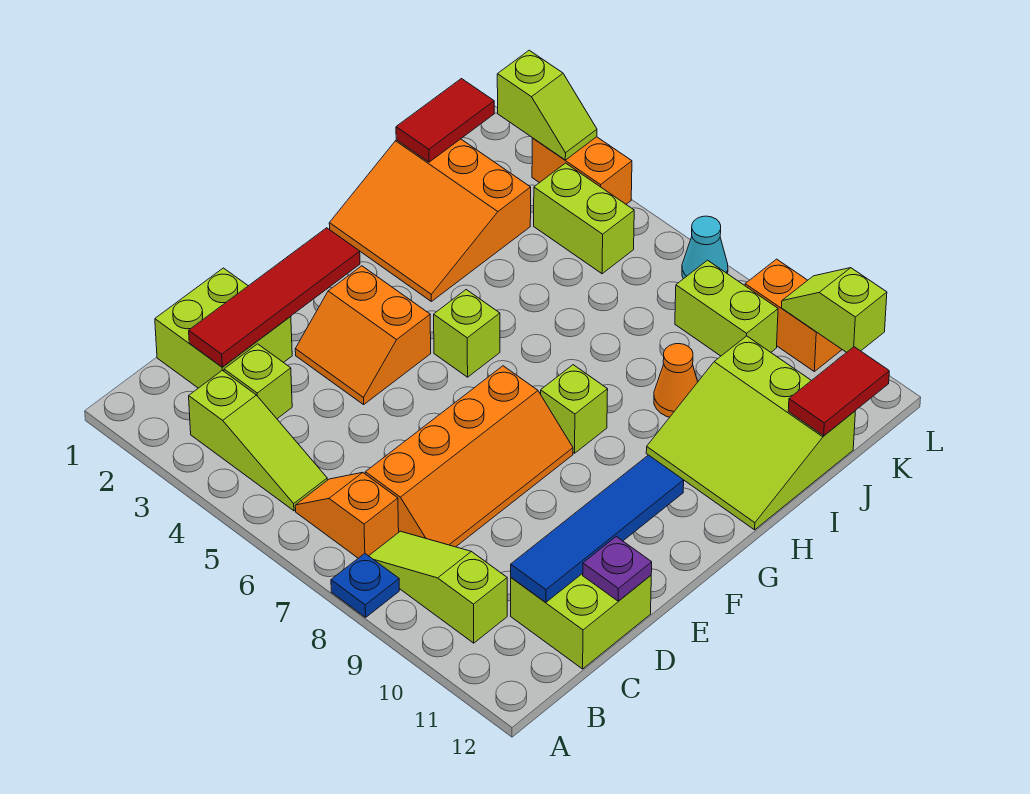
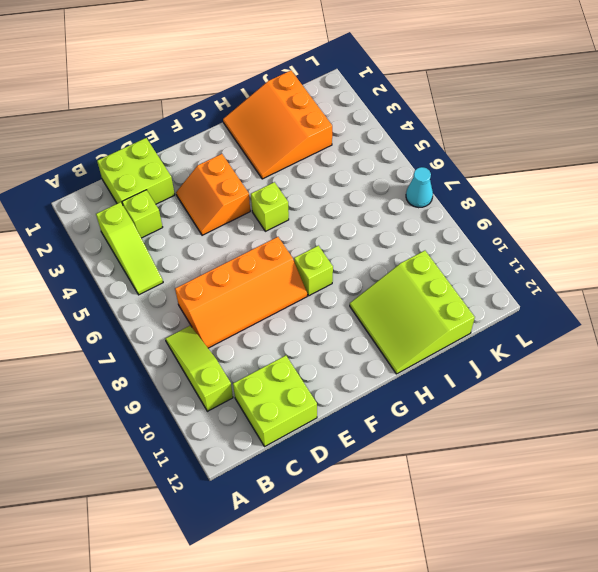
none -> blue plate A8 level 1
none -> orange slope B6:B7 level 1 top 7
none -> orange cone I9 level 1

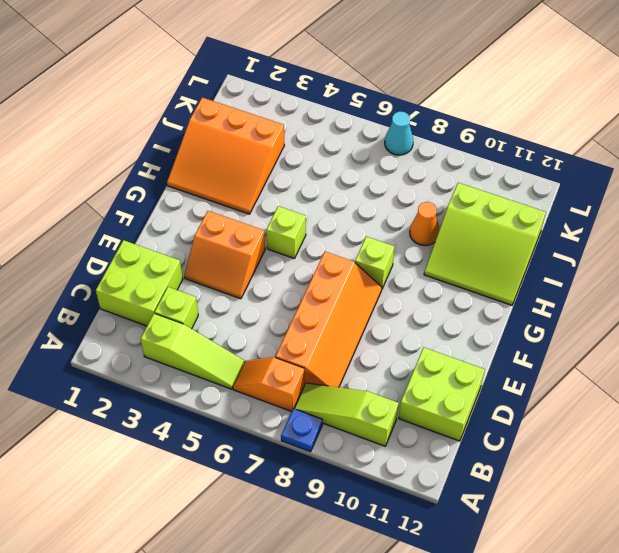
none -> lime brick K4:K5 level 1
none -> lime brick K8:K9 level 1
none -> orange brick L3:L4 level 1

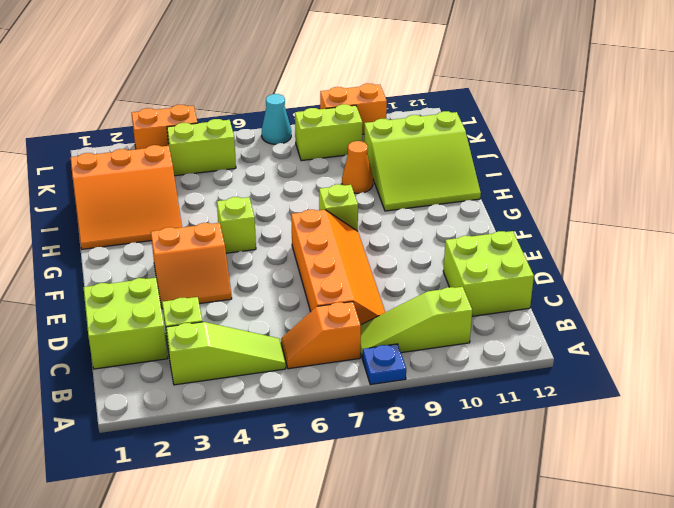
none -> red tile C2:F2 level 2
none -> blue tile C11:F11 level 2
none -> purple plate D12 level 2

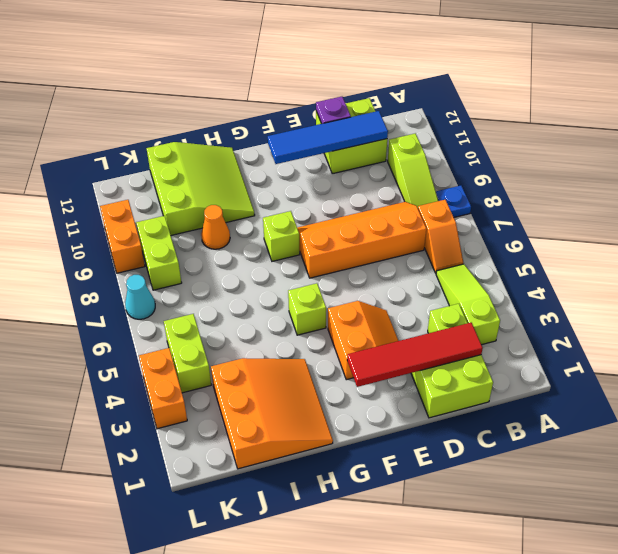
none -> red tile J1:K1 level 2
none -> red tile J12:K12 level 2
none -> lime slope L2:L3 level 2 top 2

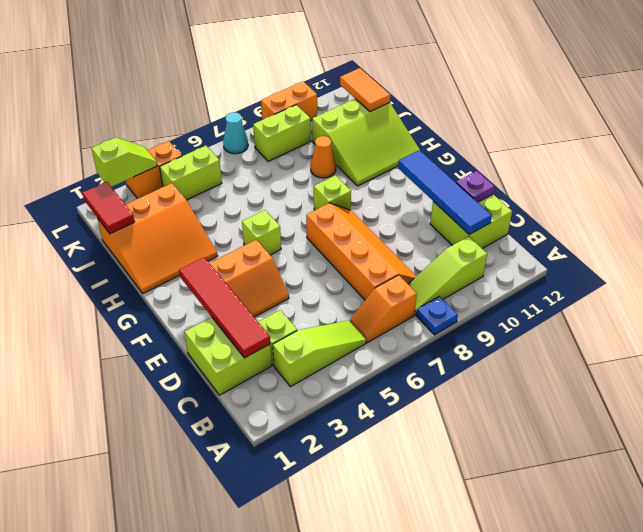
orange tile J12:K12 level 2 -> red tile J12:K12 level 2
none -> lime slope L10:L11 level 2 top 11

